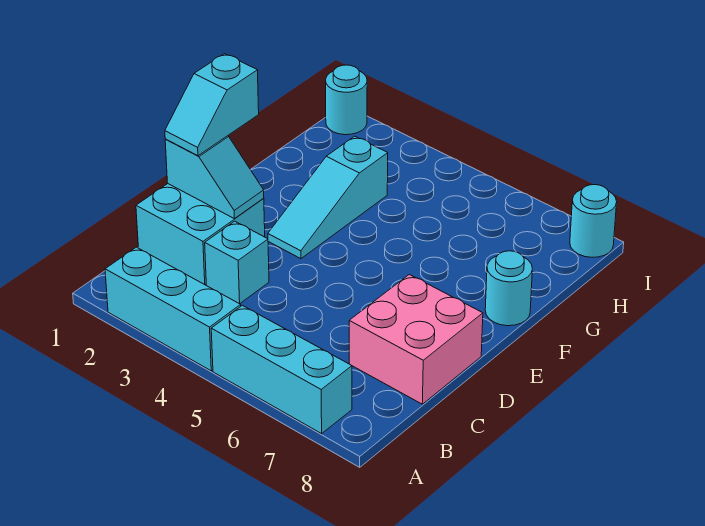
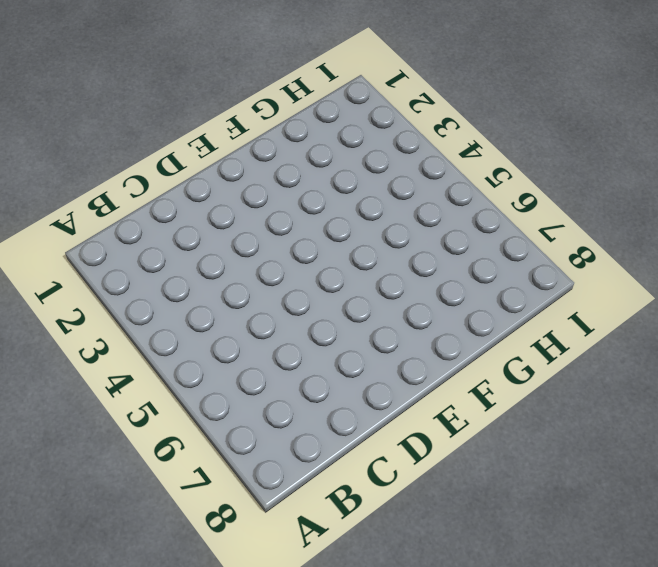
none -> cyan brick A2:A4 level 1
none -> cyan brick A5:A7 level 1

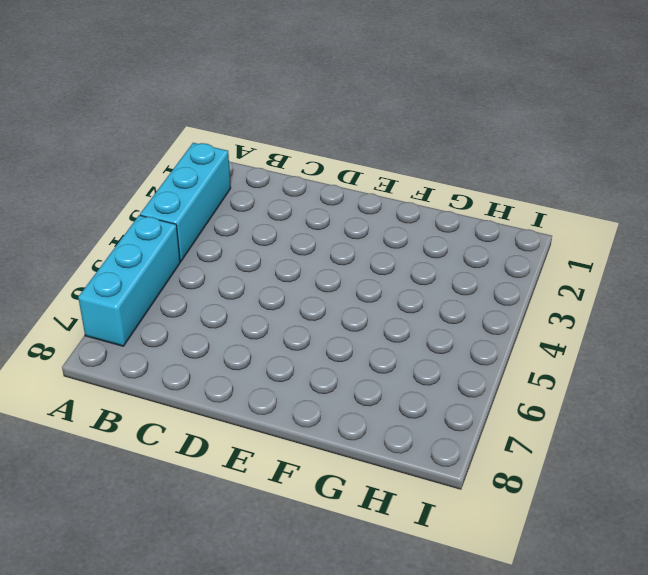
none -> cyan brick C1:D2 level 1
none -> cyan brick C3 level 1

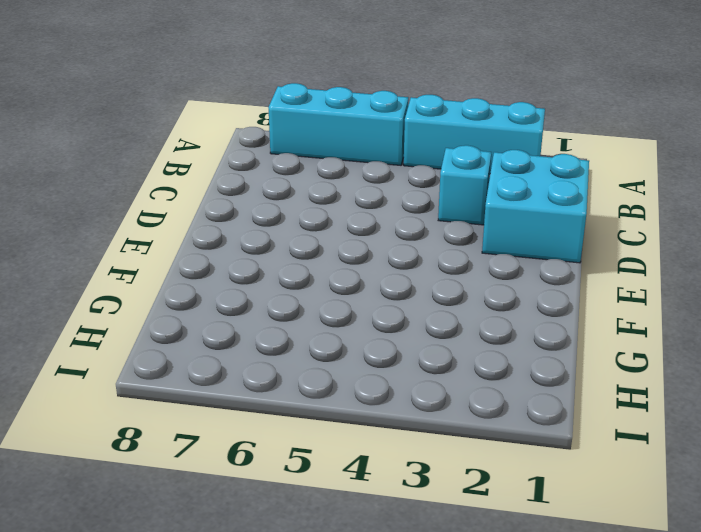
none -> pink brick C7:D8 level 1
none -> cyan slope E3:G3 level 1 top G

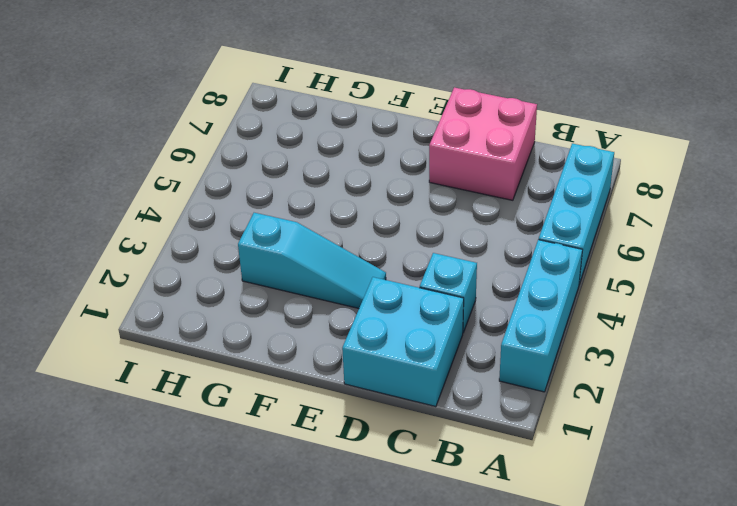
none -> cyan round brick F8 level 1
none -> cyan round brick I1 level 1

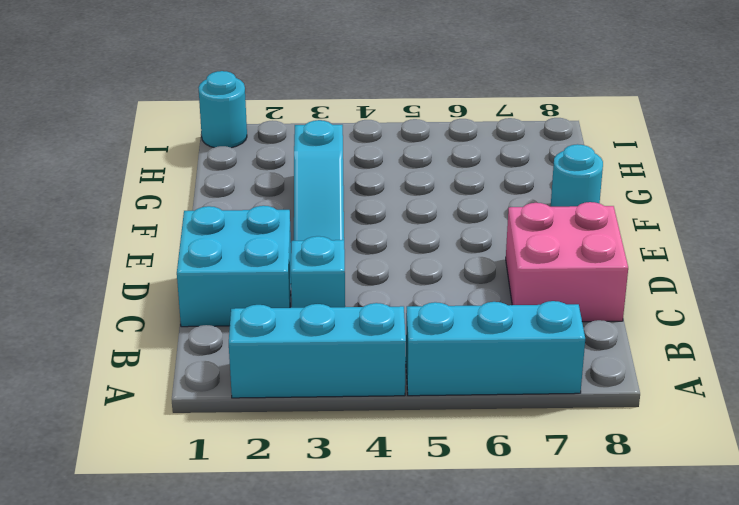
none -> cyan round brick I8 level 1
none -> cyan slope D1:D2 level 2 top 1

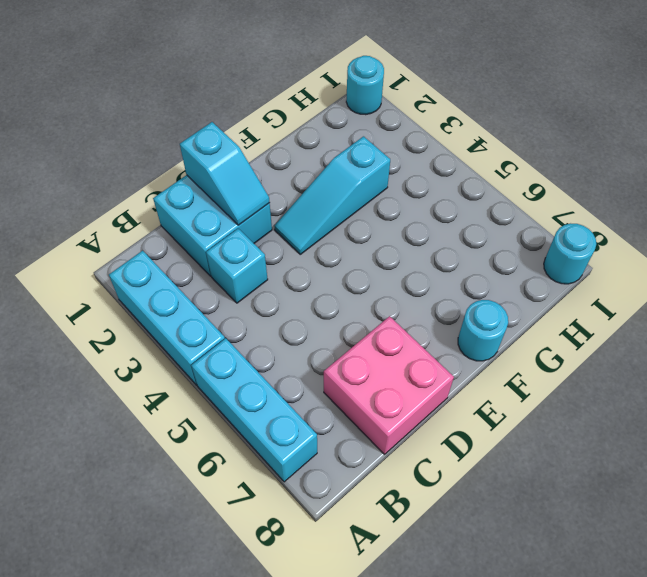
none -> cyan slope D1:E1 level 3 top E

